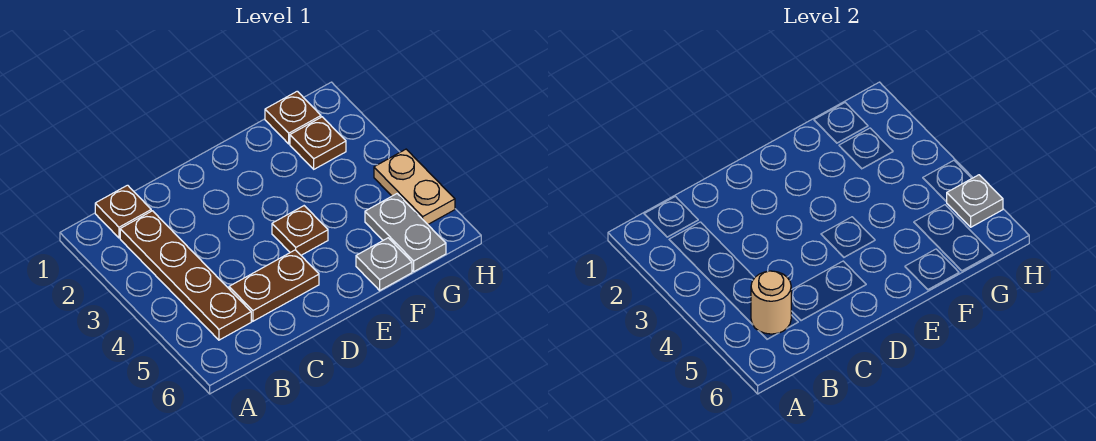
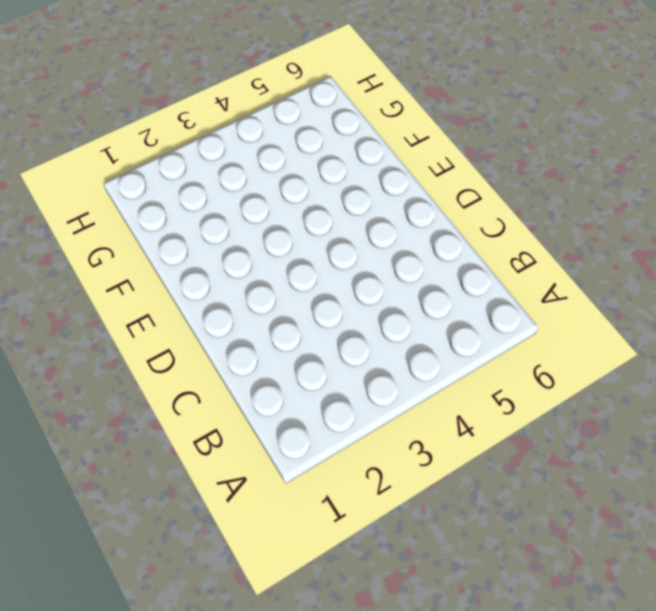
none -> brown plate B1 level 1
none -> brown plate B2:B5 level 1

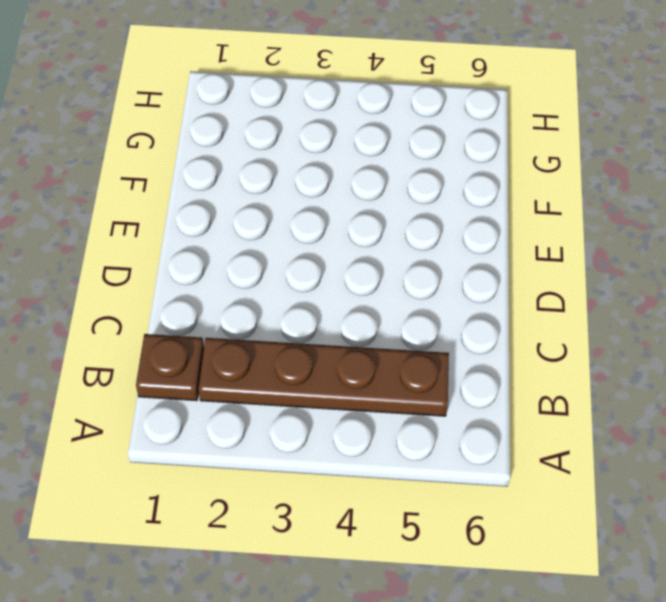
none -> brown plate C5:D5 level 1
none -> brown plate E4 level 1

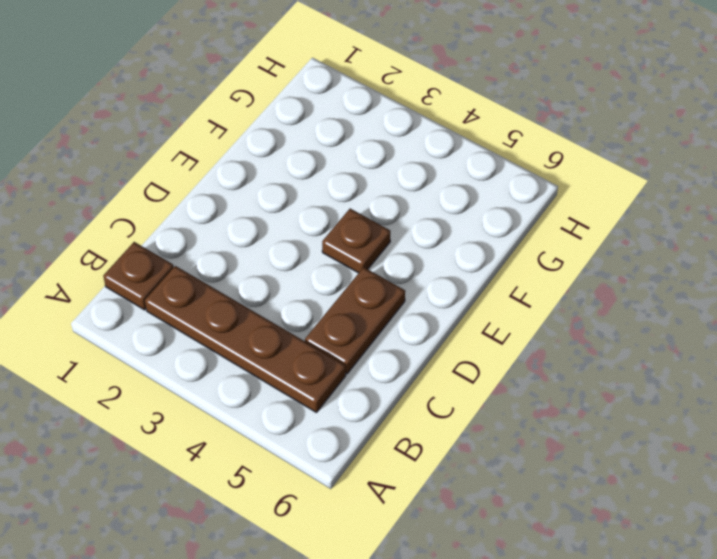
none -> grey plate F6 level 1
none -> brown plate G1 level 1

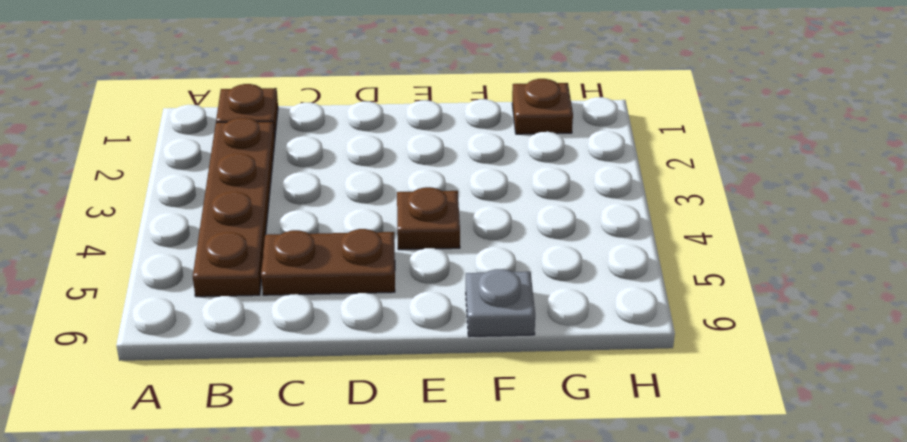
none -> brown plate G2 level 1
none -> grey plate G5:G6 level 1

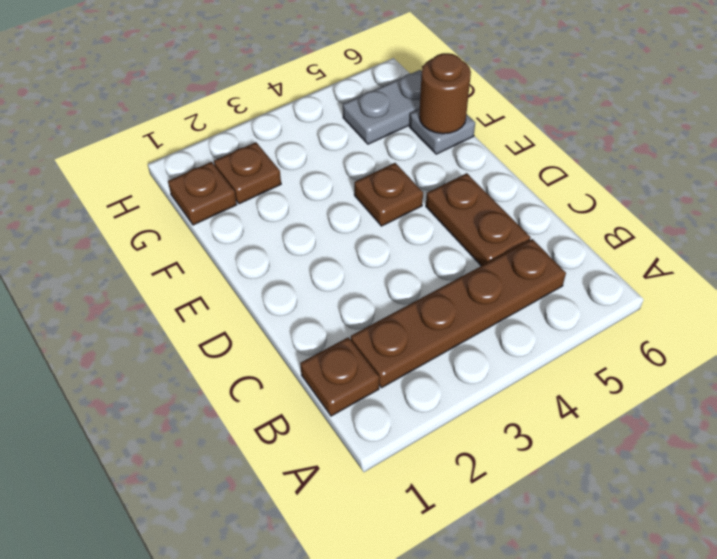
brown round brick F6 level 2 -> none
none -> tan plate H4:H5 level 1
none -> tan round brick B5 level 2

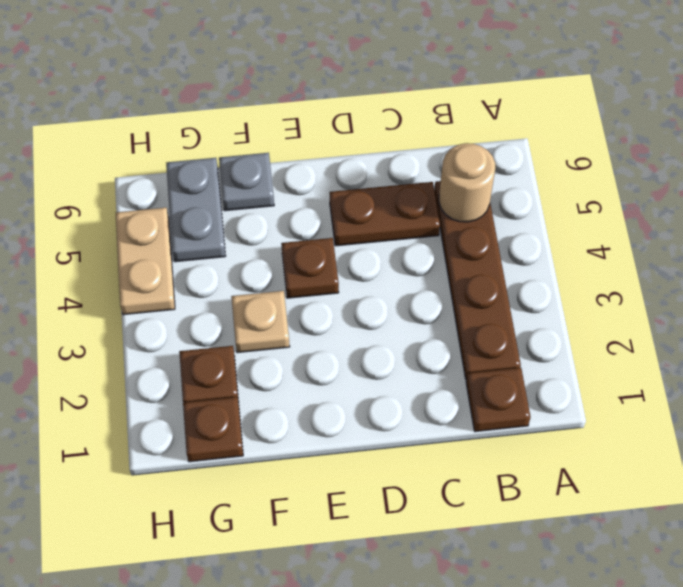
tan plate F3 level 1 -> none
none -> grey plate H5 level 2

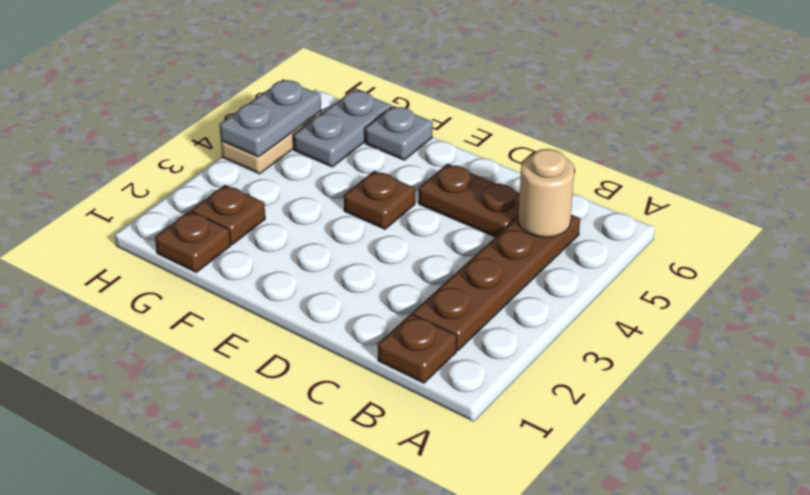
grey plate H4:H5 level 2 -> grey plate H5 level 2

